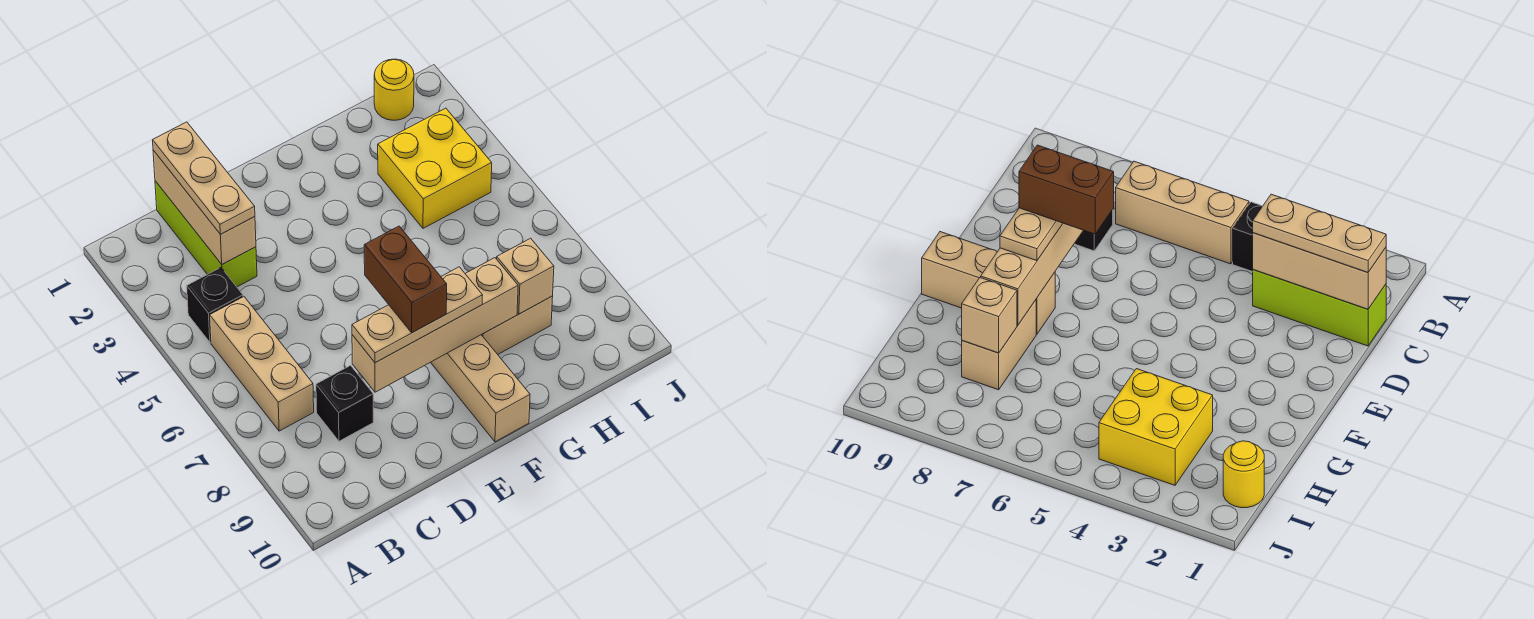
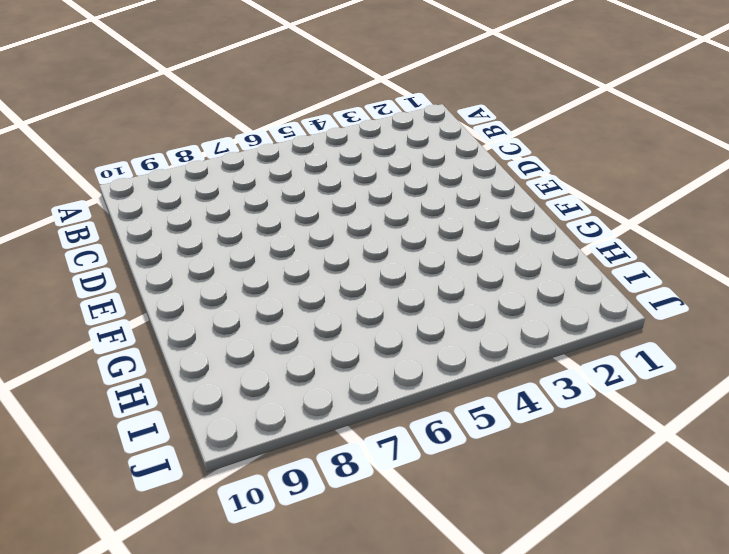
none -> black brick B4 level 1
none -> tan brick B5:B7 level 1
none -> lime brick C1:C3 level 1

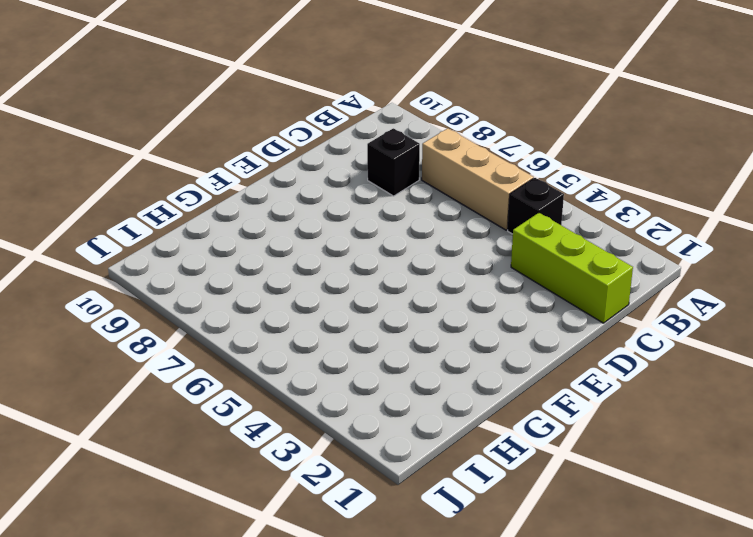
none -> tan brick F8:F10 level 1
none -> tan brick G8:H8 level 1
none -> yellow brick H3:I4 level 1

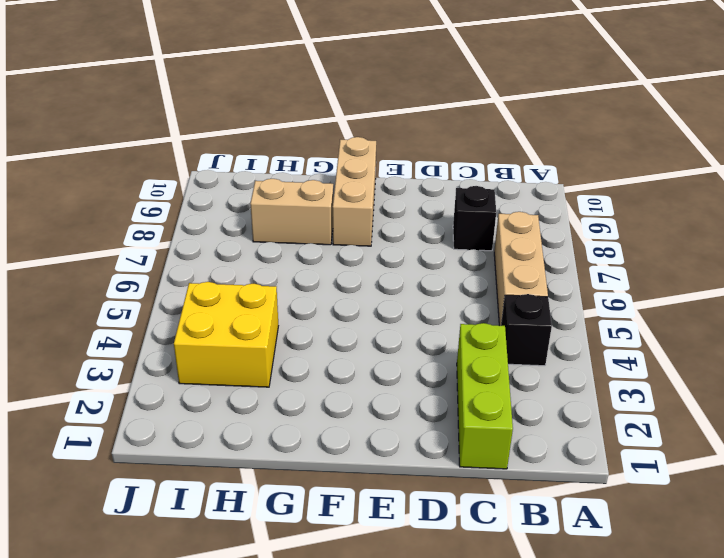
none -> yellow round brick I1 level 1
none -> tan brick C1:C3 level 2
none -> tan brick D8:G8 level 2

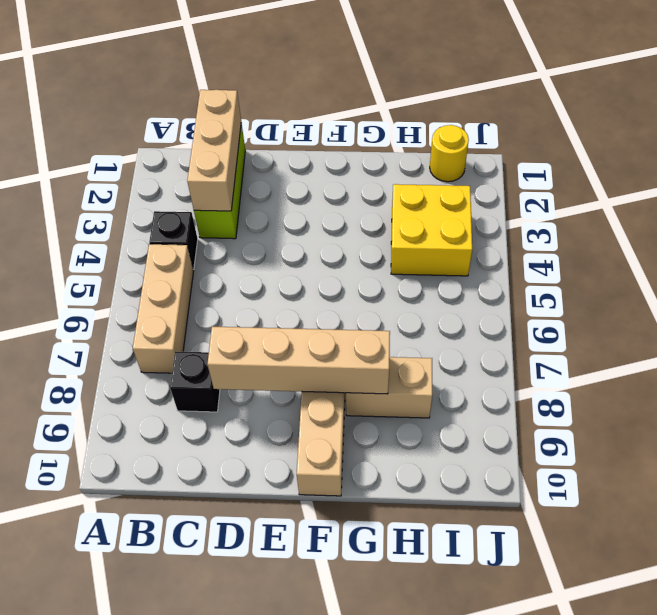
none -> tan brick H8 level 2
none -> tan plate C1:C3 level 3
none -> tan plate D8:F8 level 3

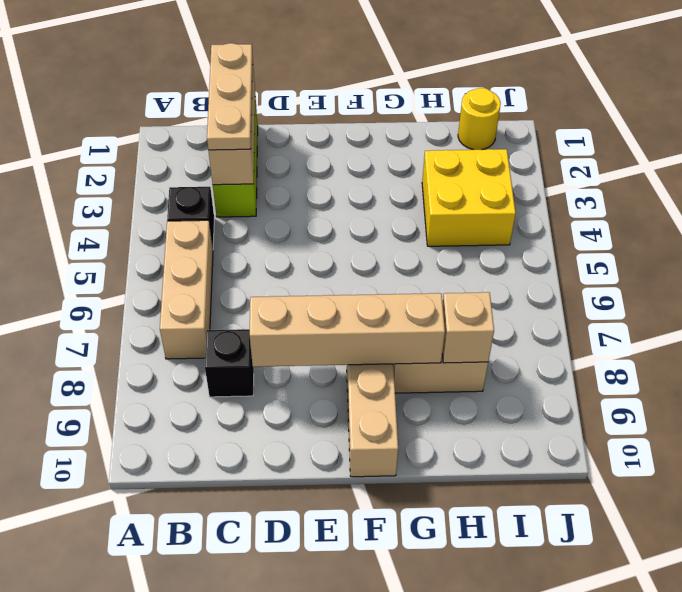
none -> tan plate D8:F8 level 3
none -> brown brick E7:E8 level 4

